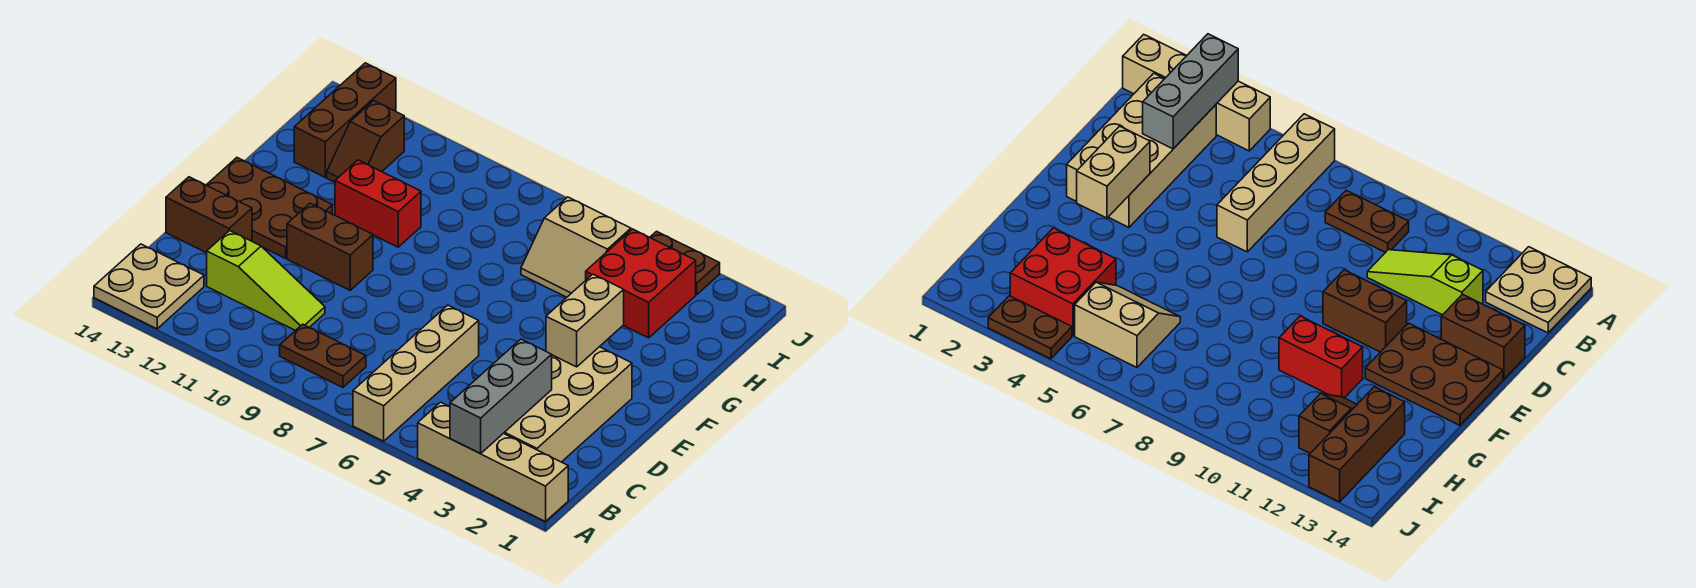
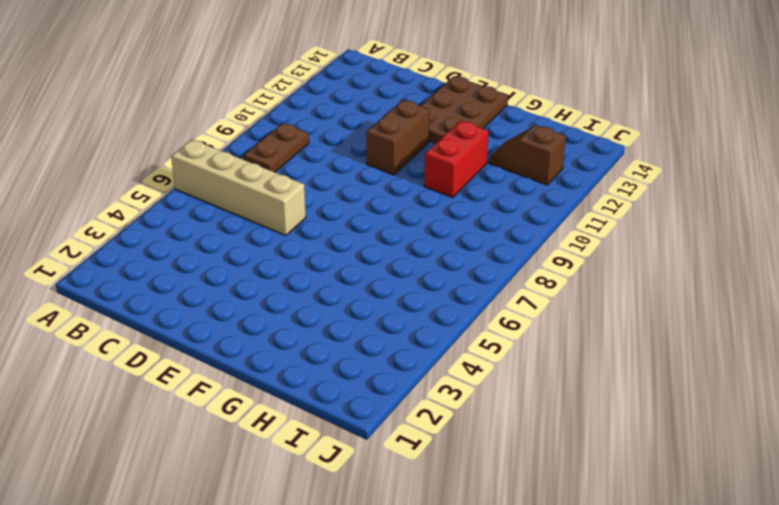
none -> tan brick A1:A4 level 1
none -> tan plate A13:B14 level 1
none -> tan brick B2:E3 level 1

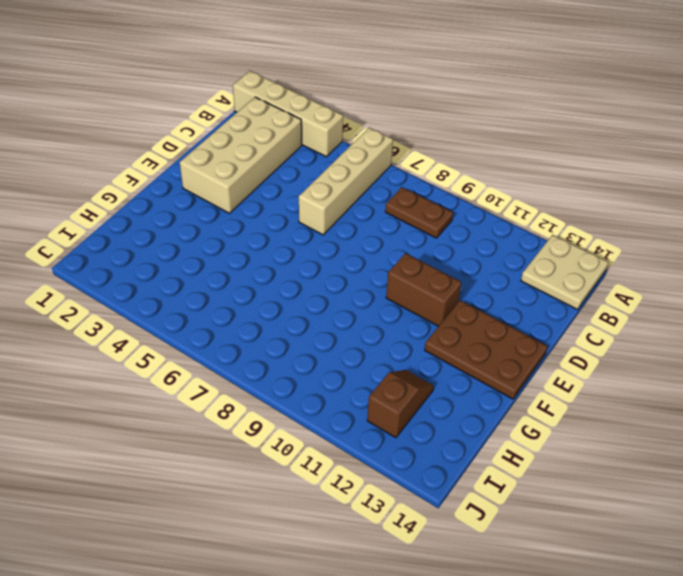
none -> lime slope C10:C12 level 1 top 12
none -> brown brick D13:D14 level 1
none -> red brick G10:G11 level 1

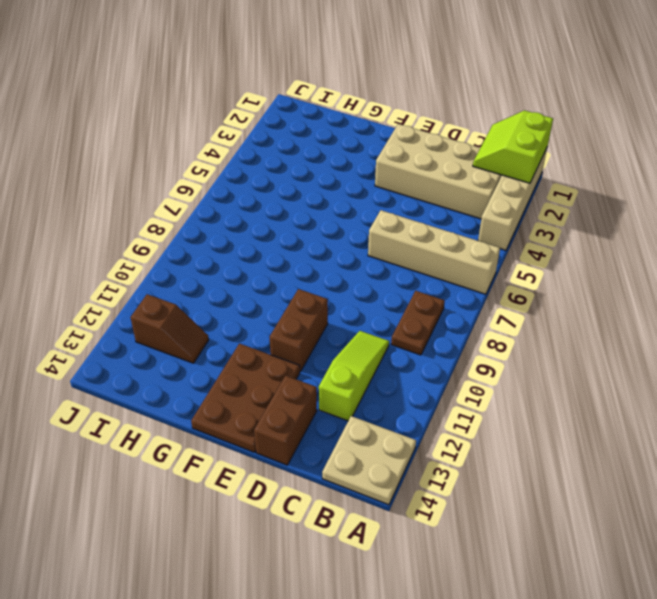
lime slope A1:B2 level 2 top A -> none
none -> red brick G10:G11 level 1
none -> red brick H3:I4 level 1
none -> tan slope H5:I6 level 1 top I

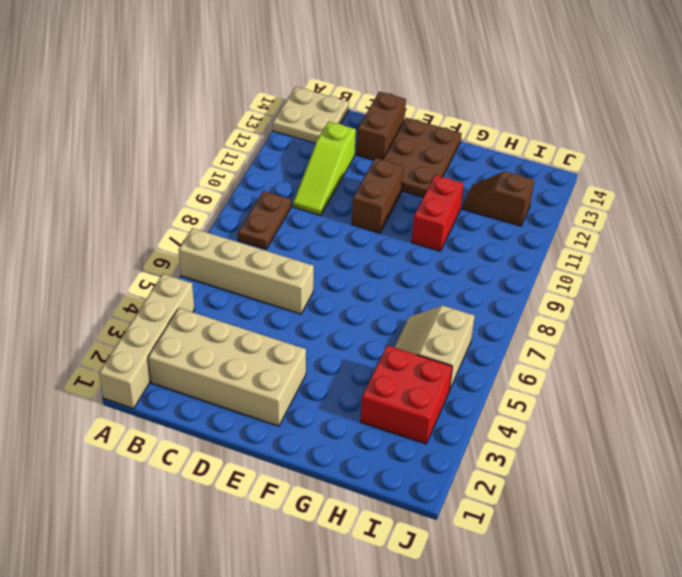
none -> brown brick H13:J13 level 1
none -> brown plate J3:J4 level 1
none -> grey brick A3:C3 level 2

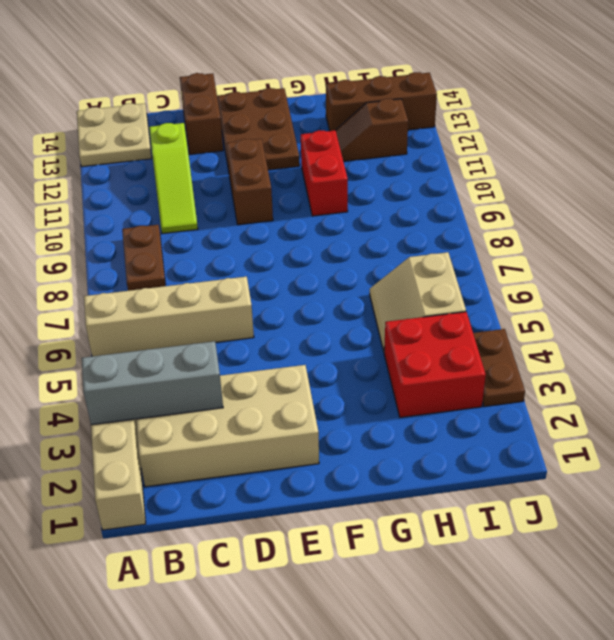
none -> tan brick E3:F3 level 2

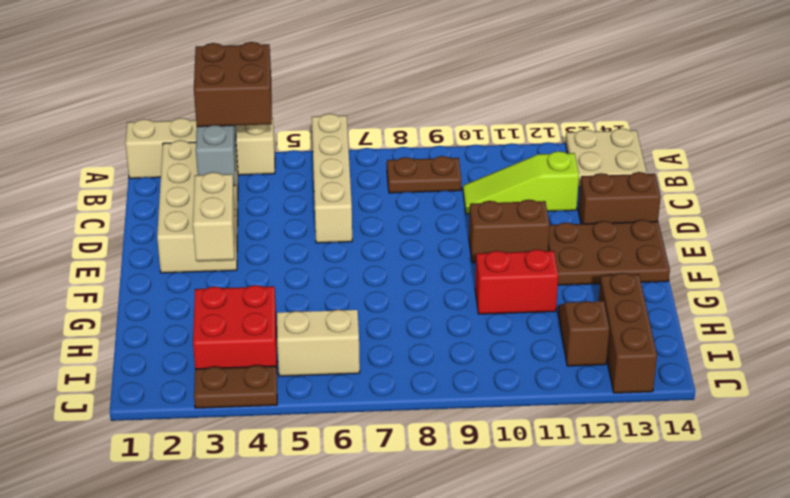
brown brick A3:B4 level 3 -> none

